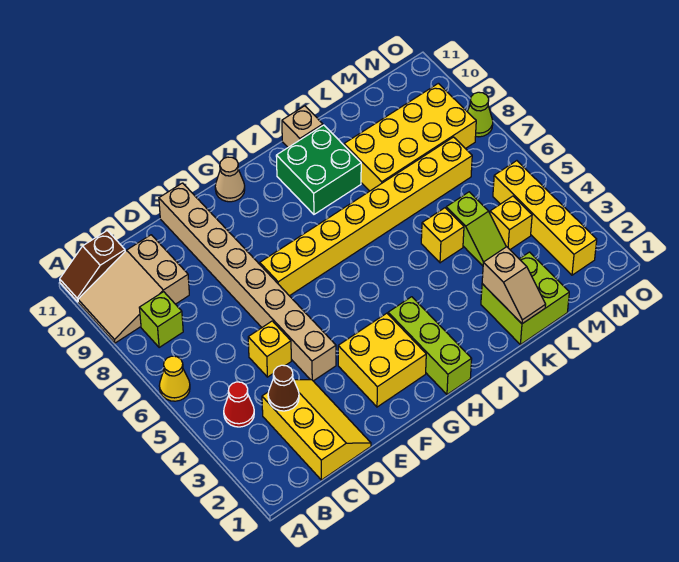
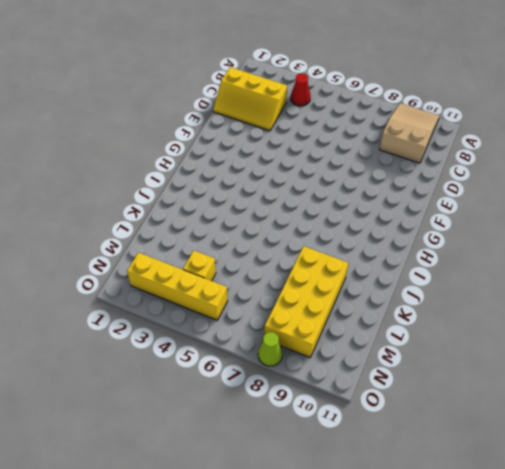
none -> yellow cone A6 level 1
none -> brown slope A11:B11 level 1 top B
none -> lime brick B8 level 1

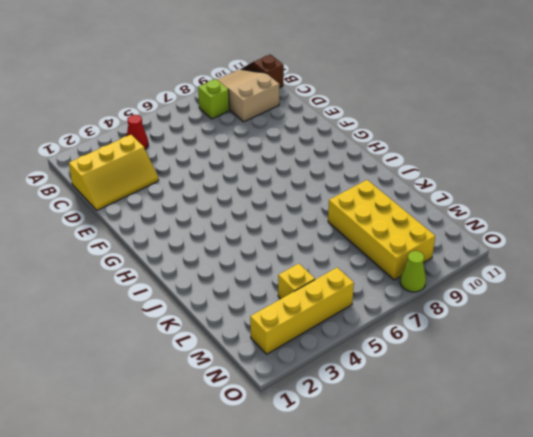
none -> yellow cone A6 level 1
none -> yellow brick D5 level 1
none -> tan brick E4:E11 level 1

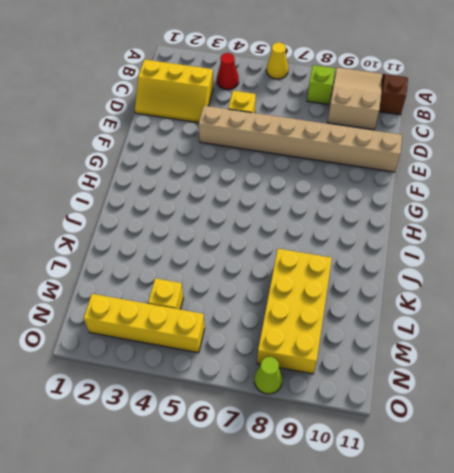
none -> yellow brick F2:G3 level 1
none -> yellow brick F7:M7 level 1
none -> tan cone G11 level 1

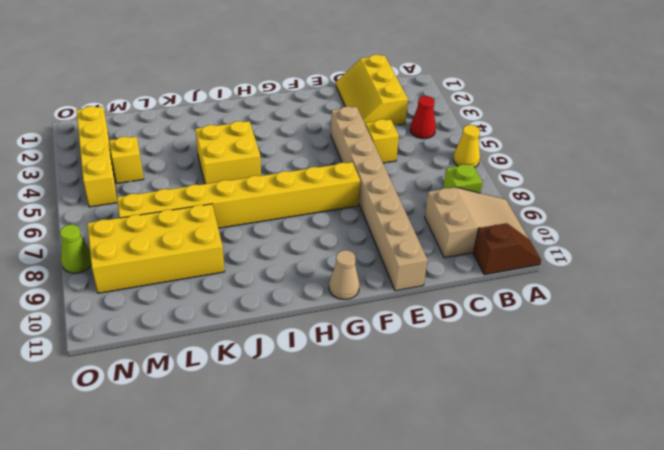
yellow brick I4:J5 level 1 -> yellow brick F2:G3 level 1
none -> lime brick H1:H3 level 1
none -> green brick I9:J10 level 1
none -> tan brick J11 level 1

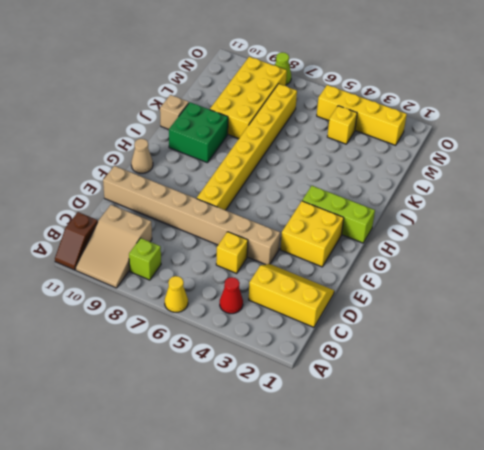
none -> lime brick K1:L2 level 1
none -> yellow brick K5 level 1
none -> lime slope L4:L5 level 1 top 5

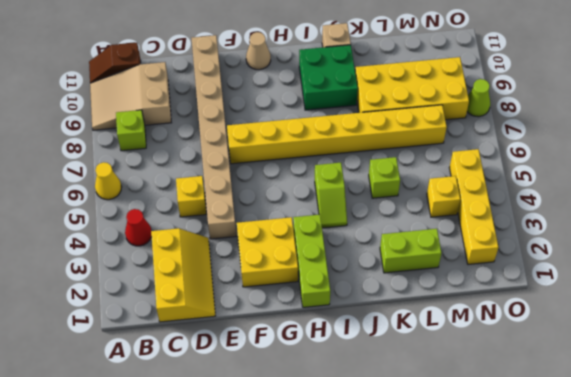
lime slope I4:I5 level 1 top 5 -> lime slope L4:L5 level 1 top 5
lime brick K2:L2 level 1 -> lime brick K1:L2 level 1
lime brick K5 level 1 -> yellow brick K5 level 1
none -> brown cone C3 level 2
none -> tan slope K1:K2 level 2 top 2

